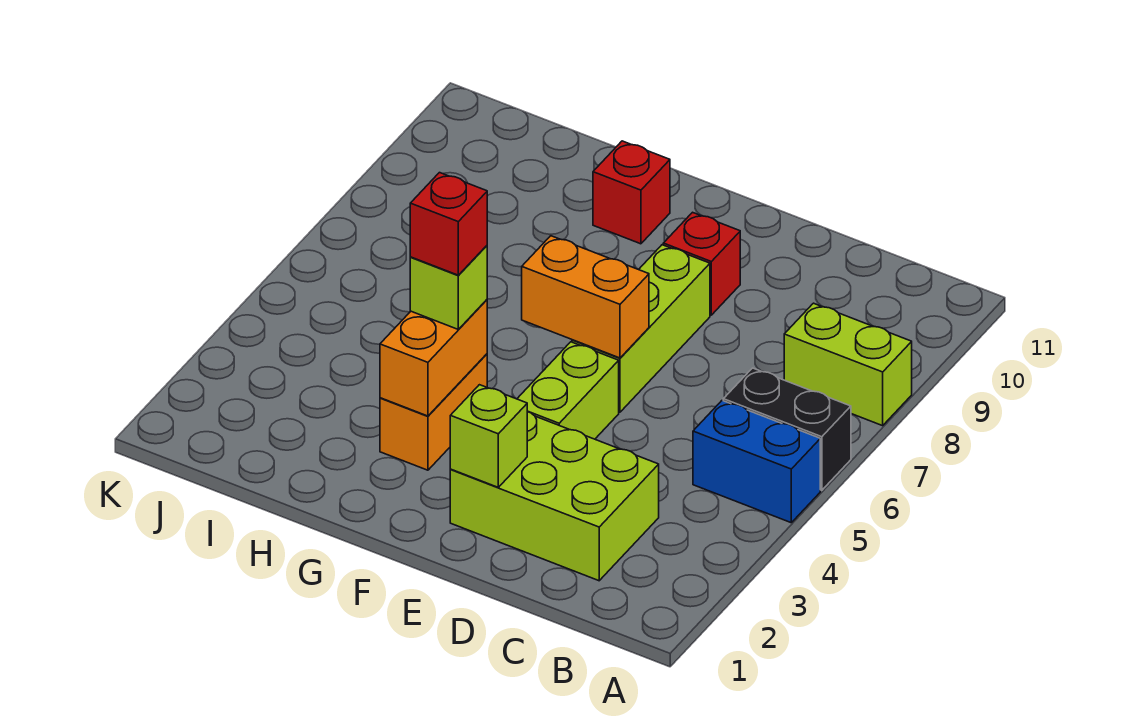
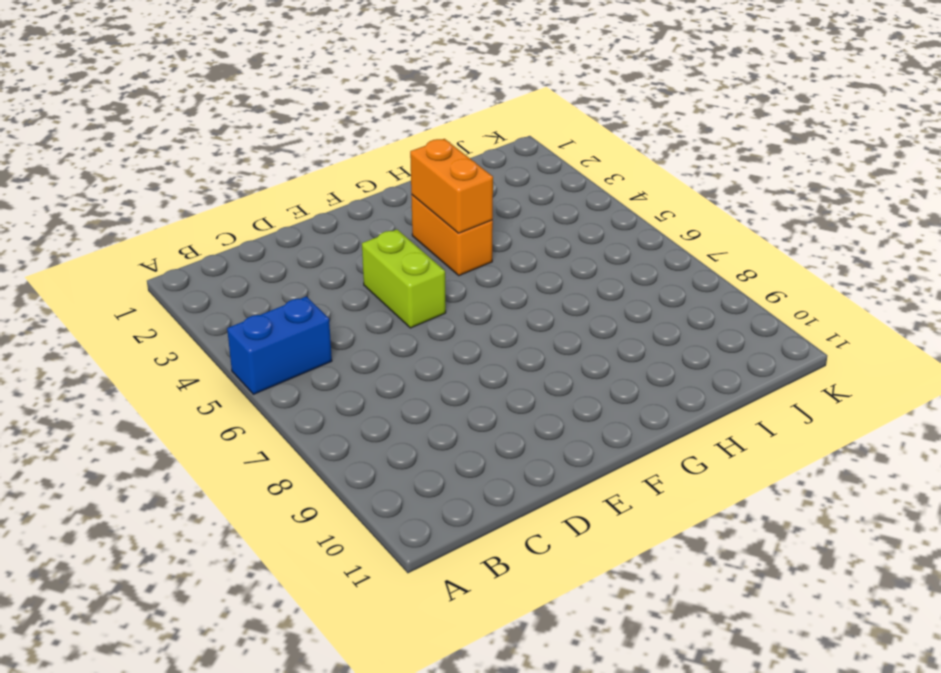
none -> black brick A6:B6 level 1
none -> lime brick A8:B8 level 1
none -> lime brick C2:E3 level 1

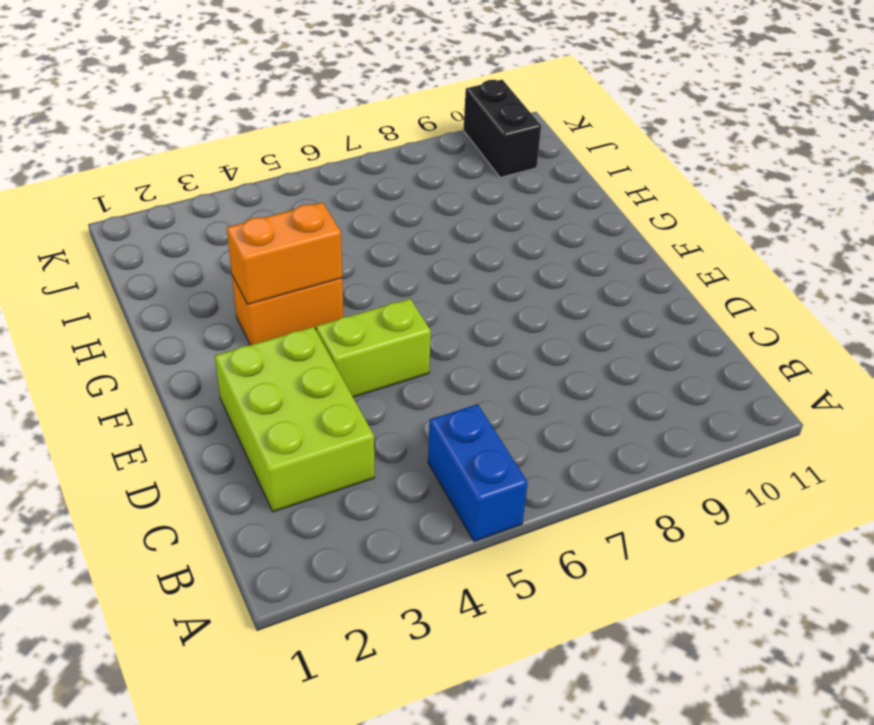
black brick J10:K10 level 1 -> black brick A6:B6 level 1
none -> lime brick A8:B8 level 1
none -> lime brick E6:E8 level 1
none -> red brick E9 level 1

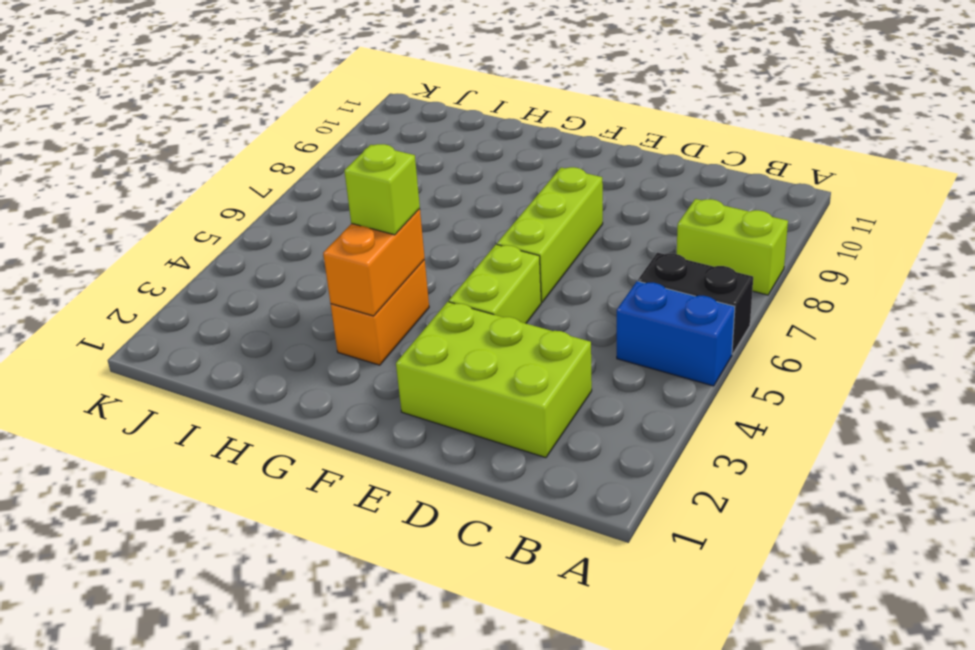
none -> red brick E9 level 1
none -> red brick G10 level 1
none -> lime brick E2 level 2

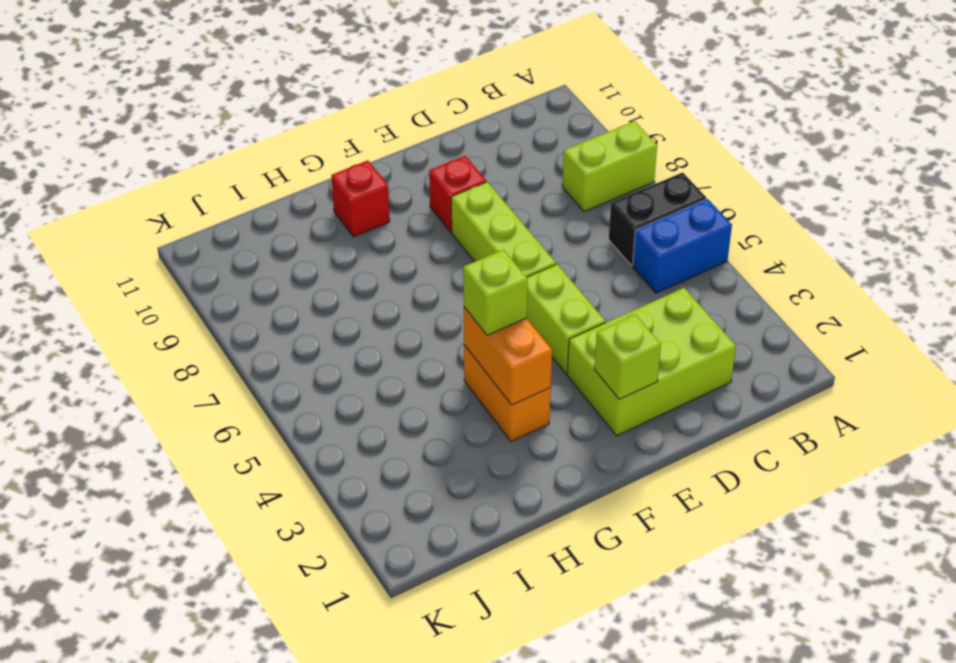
none -> orange brick E6:F6 level 2
none -> red brick G4 level 4

